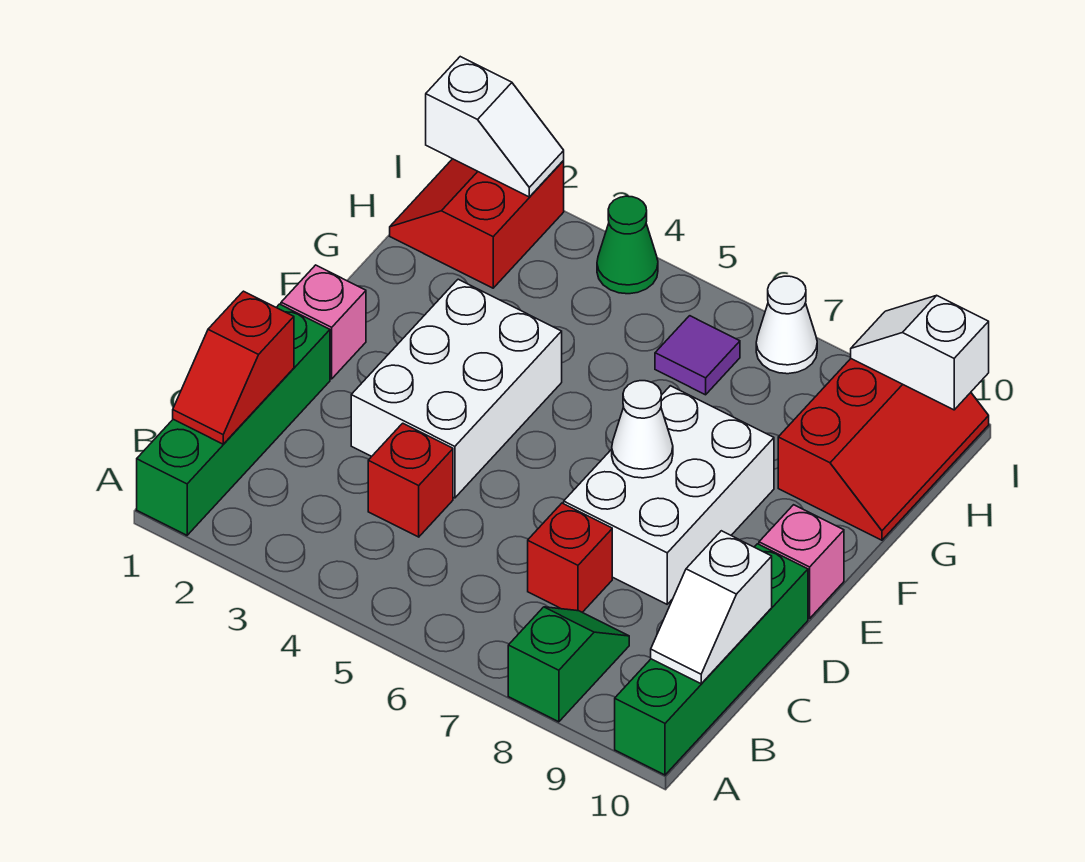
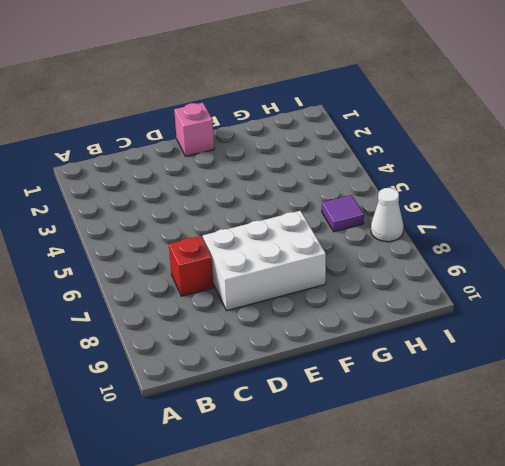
none -> green brick A1:D1 level 1
none -> green slope A8:B8 level 1 top A
none -> green brick A10:D10 level 1

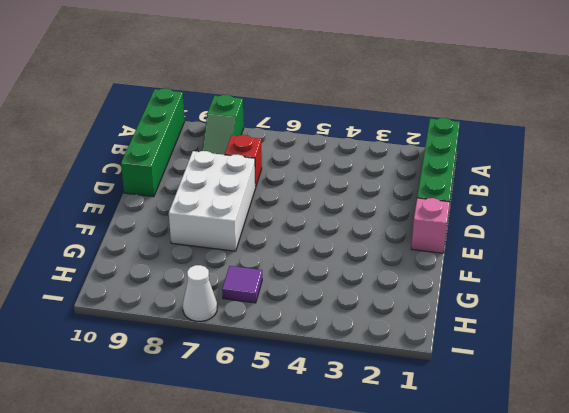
none -> red brick C4 level 1
none -> white brick D3:F4 level 1
none -> pink brick E10 level 1

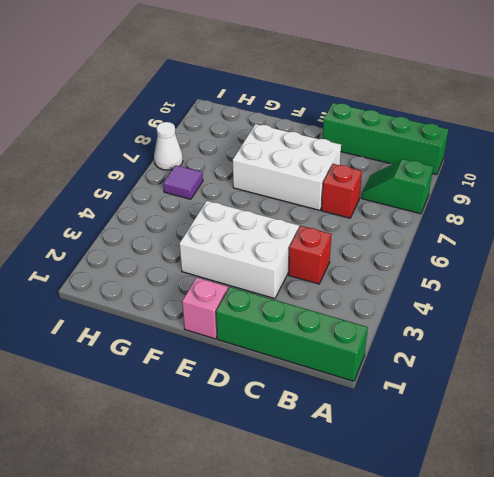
none -> pink brick E10 level 1
none -> red slope G9:I10 level 1 top 9
none -> red slope H1:I2 level 1 top 2

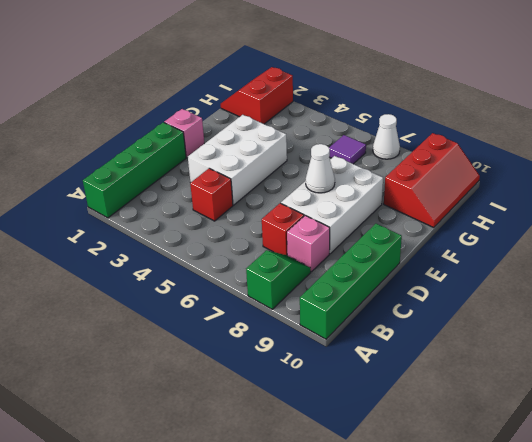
pink brick C8 level 1 -> pink brick E10 level 1
none -> green cone I4 level 1
none -> red slope B1:C1 level 2 top C
none -> white slope B10:C10 level 2 top C

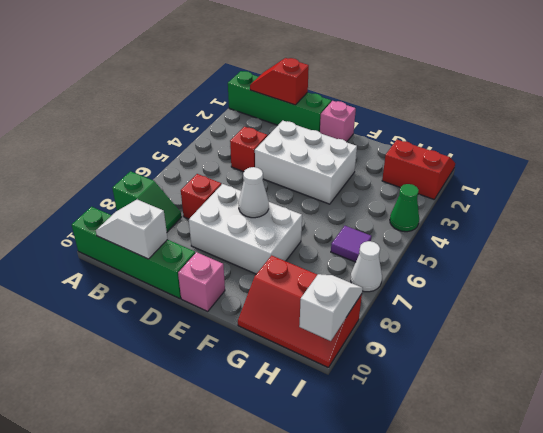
none -> white slope I1:I2 level 2 top 1

